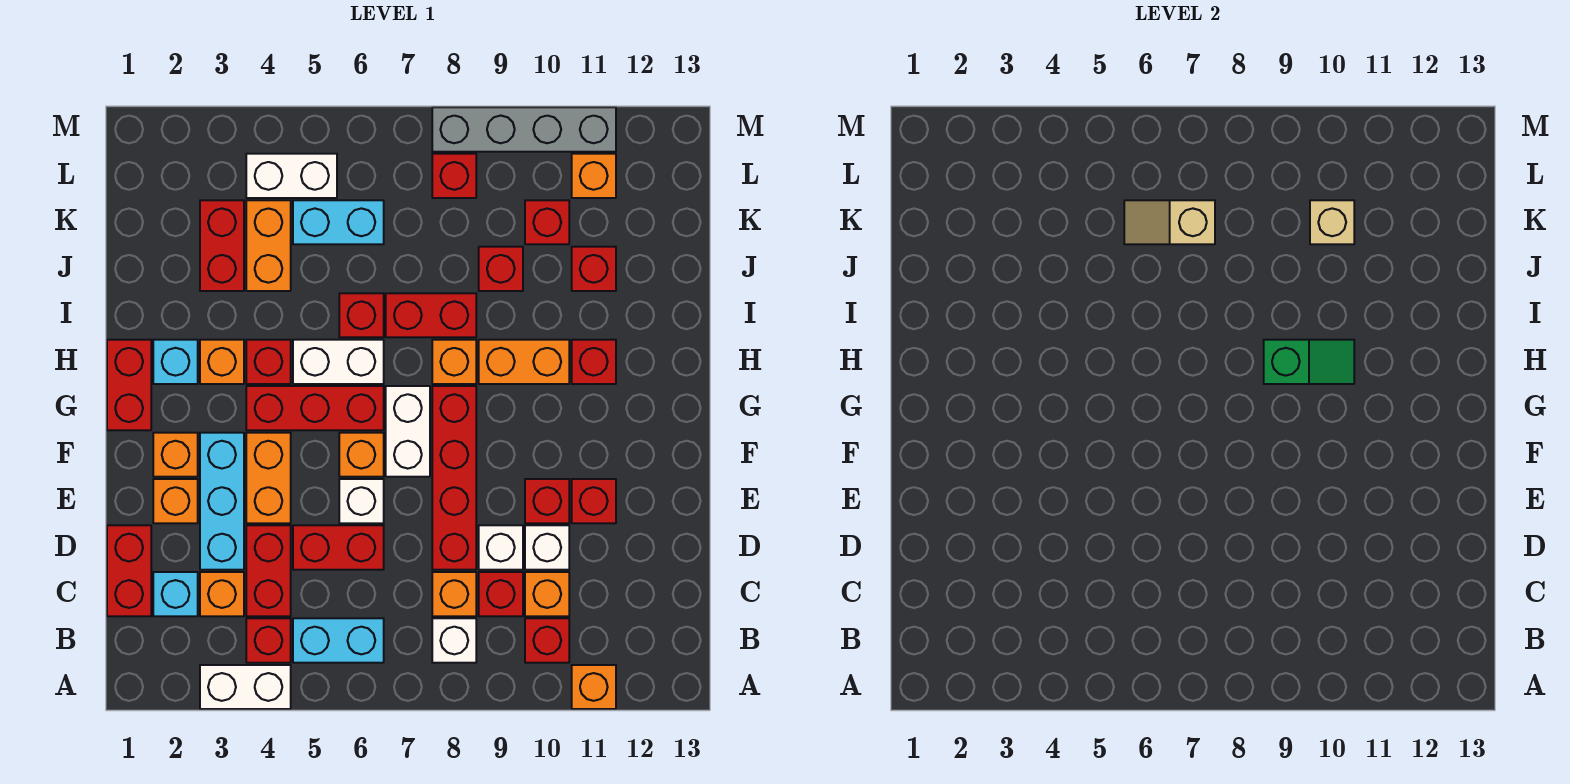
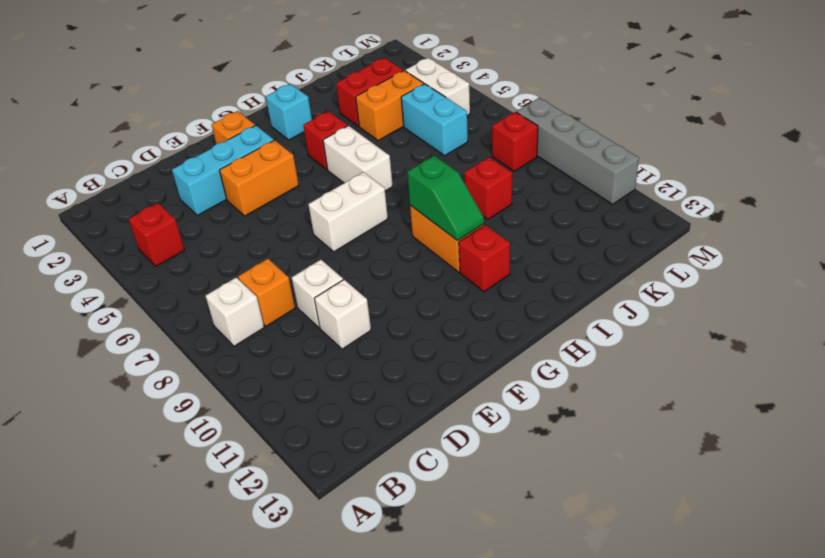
none -> white brick A3:A4 level 1
none -> orange brick A11 level 1
none -> cyan brick B5:B6 level 1
none -> red brick B10 level 1

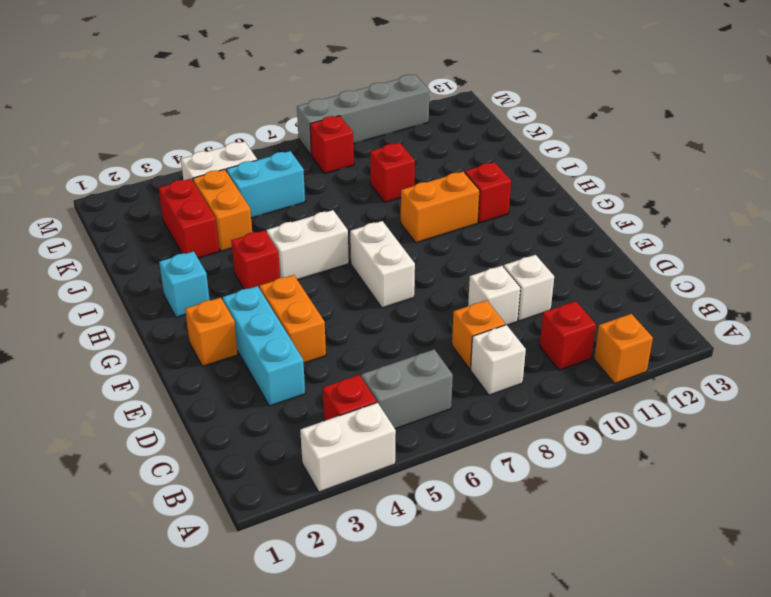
grey brick B5:B6 level 1 -> cyan brick B5:B6 level 1
none -> red brick C1:D1 level 1
none -> cyan brick C2 level 1
none -> orange brick C3 level 1
none -> red brick C4:D4 level 1

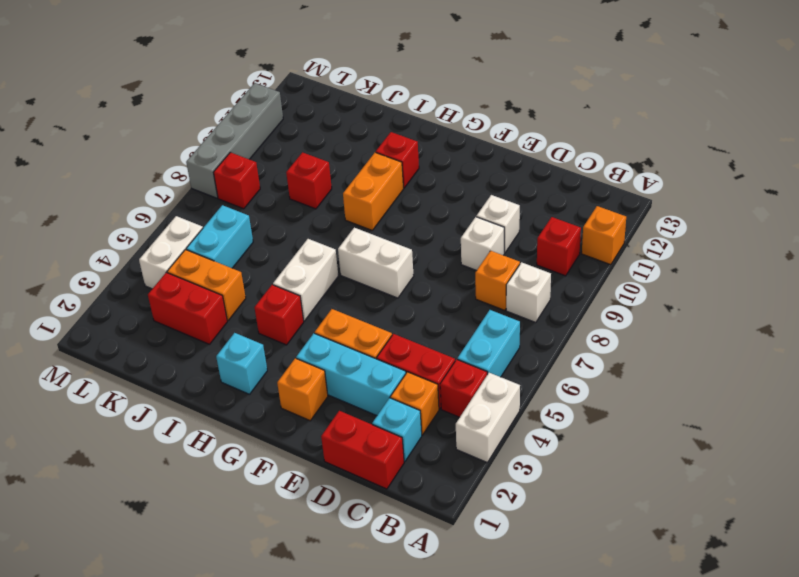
none -> red brick C9 level 1
none -> orange brick C10 level 1
none -> red brick D5:D6 level 1
none -> red brick D8:G8 level 1

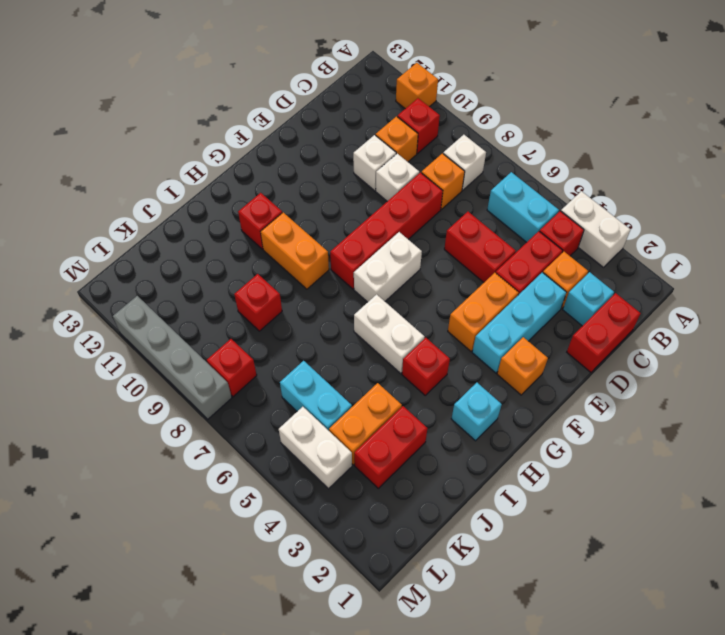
none -> red brick C9 level 1
none -> orange brick E2 level 1
none -> white brick E6 level 1
none -> red brick E10 level 1

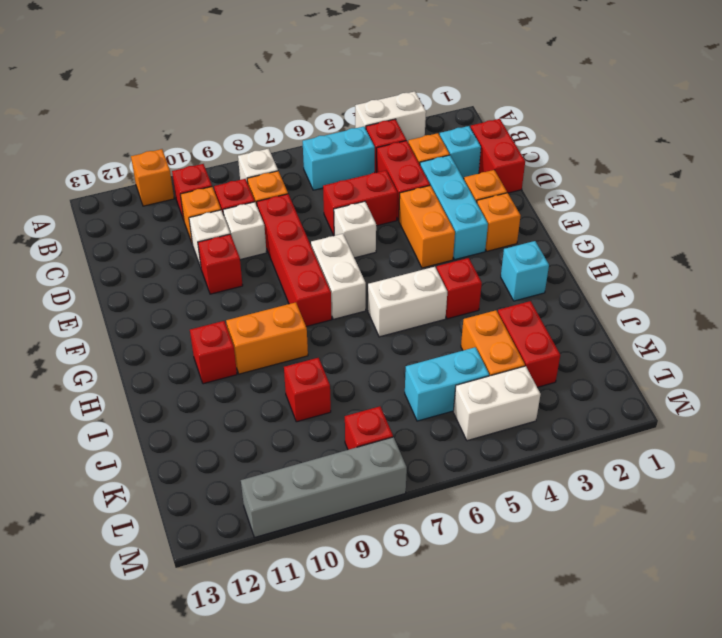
none -> red brick E11 level 1
none -> orange brick F6 level 1
none -> red brick G1:H1 level 1
none -> red brick G4:G6 level 1

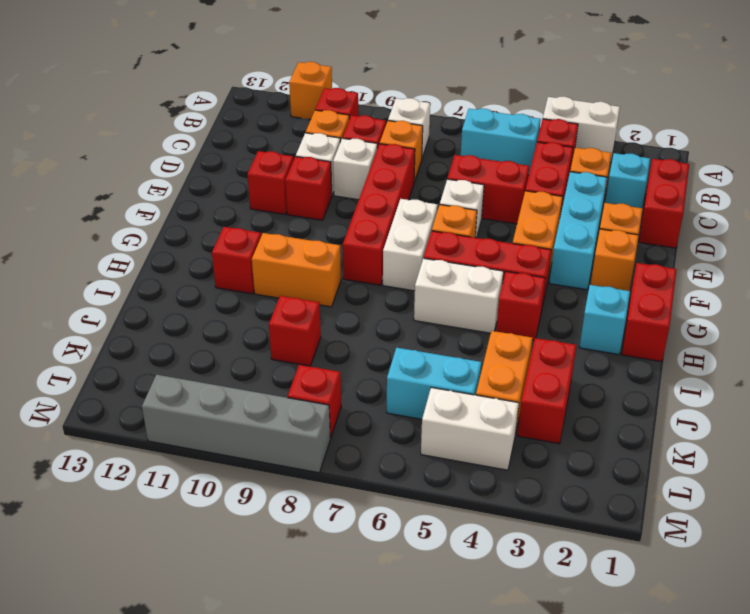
none -> orange brick H3 level 1
none -> orange brick H8 level 1
none -> red brick I6 level 1
none -> red brick I7:I8 level 1

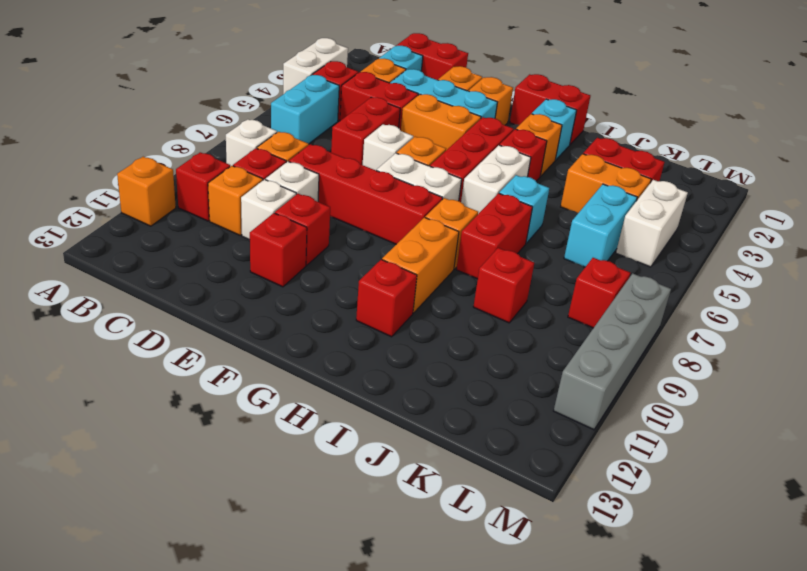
cyan brick I6 level 1 -> red brick I6 level 1
none -> red brick J11 level 1
none -> red brick K10 level 1
none -> orange brick L11 level 1
none -> green slope H9:H10 level 2 top 9

